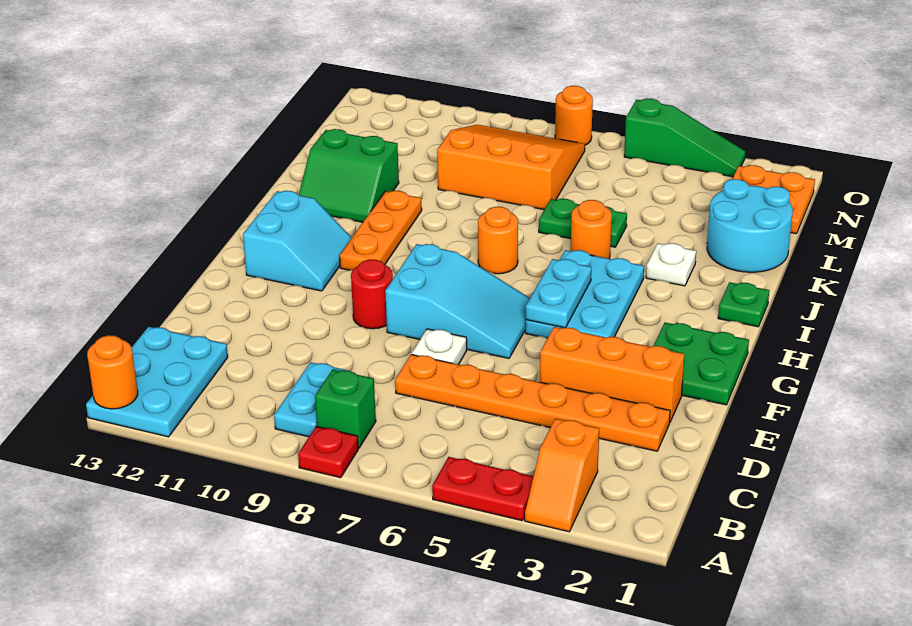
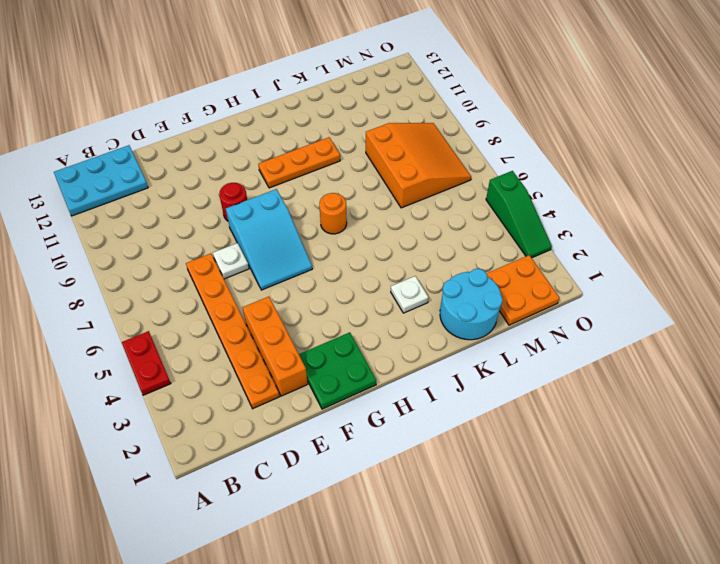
none -> orange slope A3:B3 level 1 top B
none -> red plate A8 level 1
none -> green brick B8 level 1

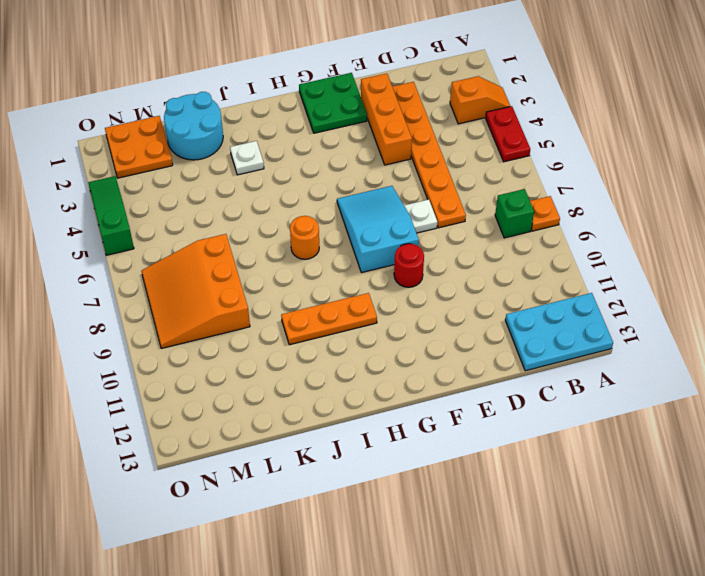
orange plate A8 level 1 -> red plate A8 level 1
none -> cyan plate B9:C9 level 1
none -> cyan plate G4:I5 level 1
none -> cyan slope G11:H12 level 1 top 12

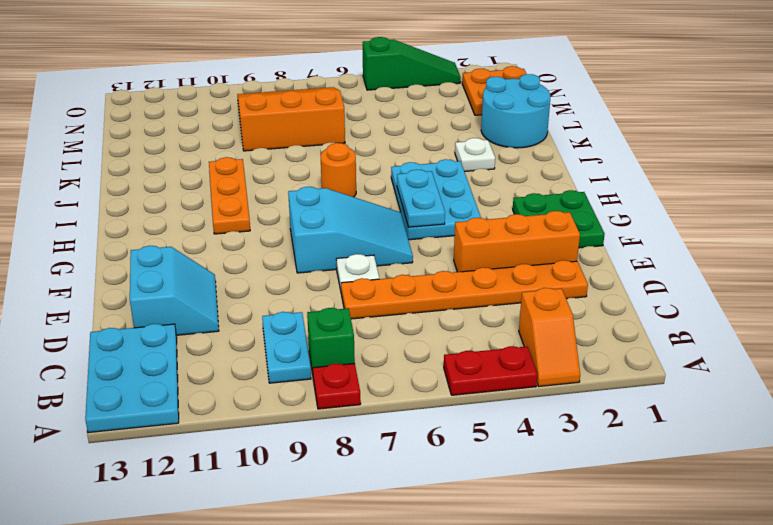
cyan slope D11:E12 level 1 top 12 -> cyan slope G11:H12 level 1 top 12
none -> red round brick F9 level 1
none -> green plate I1 level 1
none -> orange round brick J5 level 1

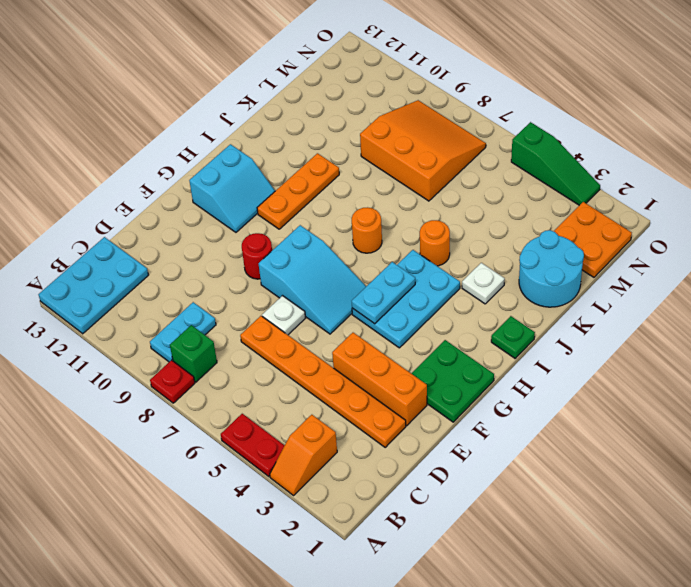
none -> green slope J11:K12 level 1 top K
none -> green plate K5:K6 level 1
none -> orange round brick O7 level 1

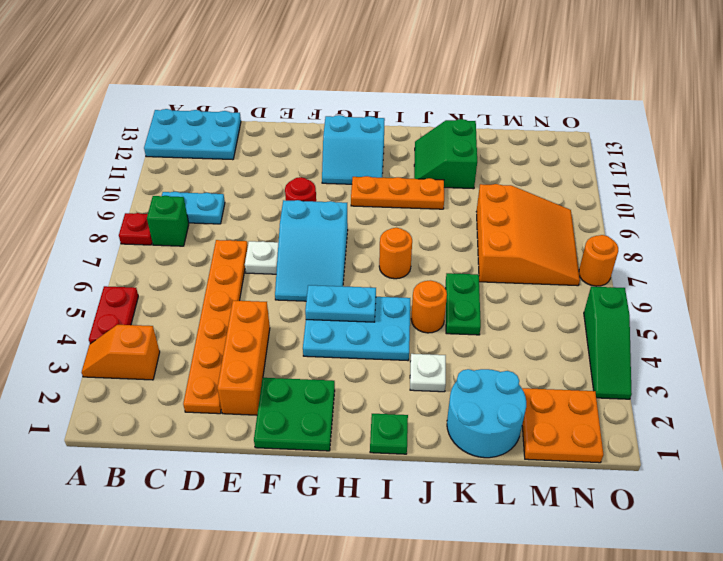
none -> orange round brick A13 level 2

